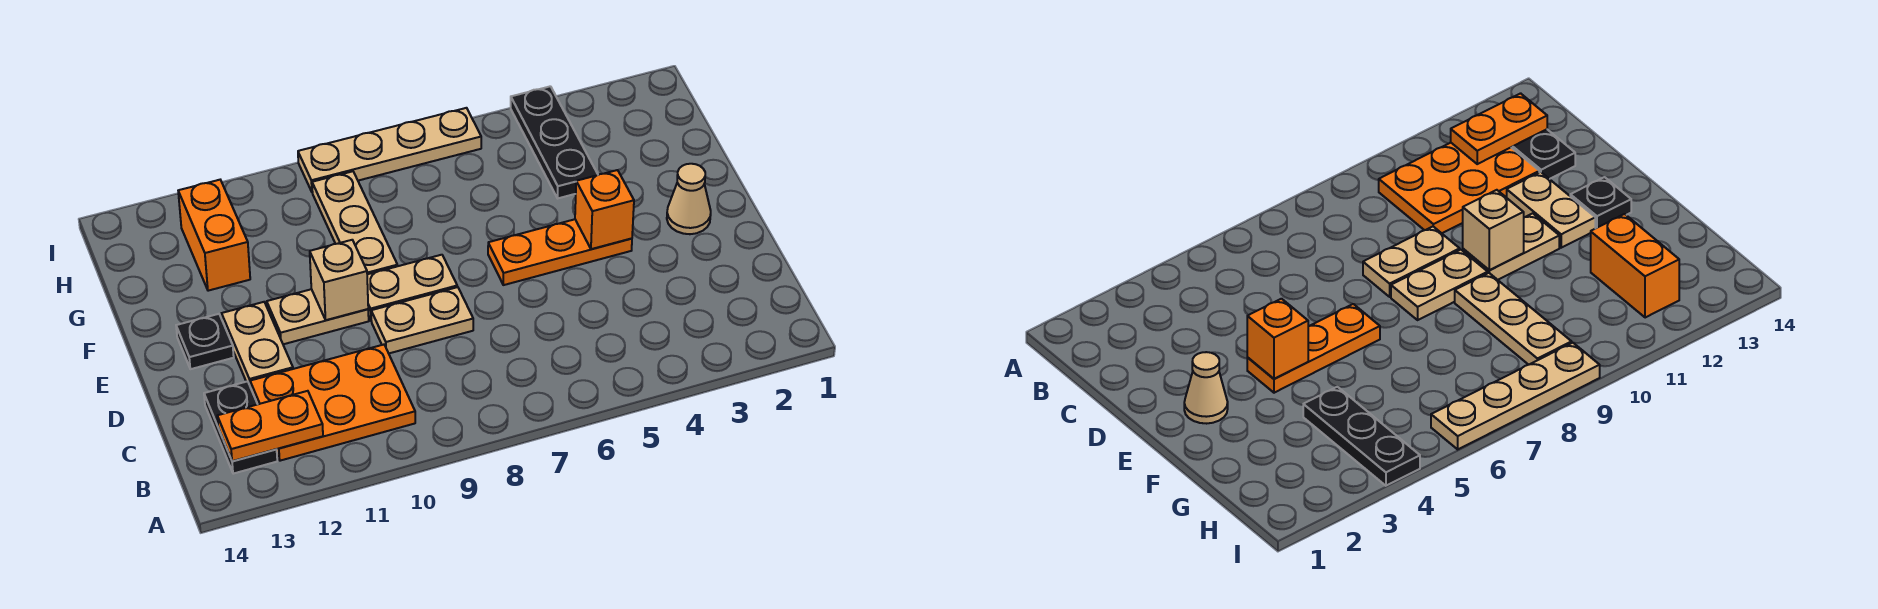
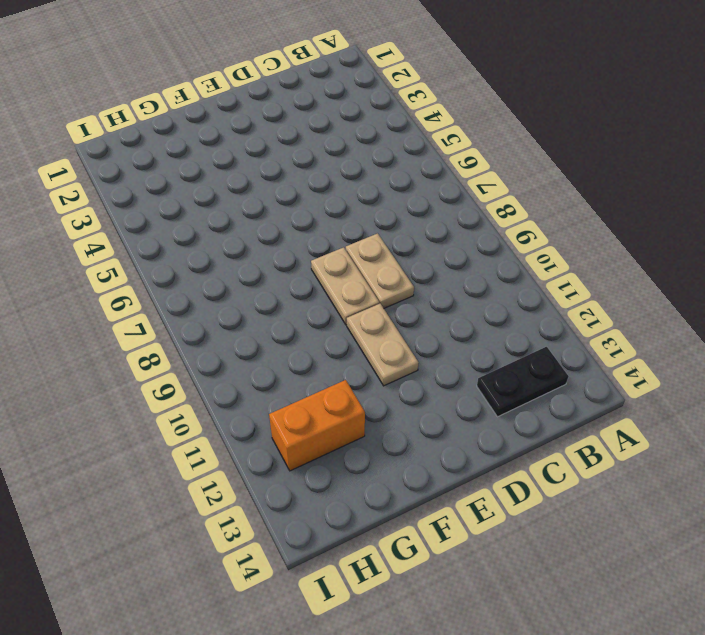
none -> orange plate B10:C12 level 1
none -> tan plate D12:E12 level 1
none -> tan cone E2 level 1

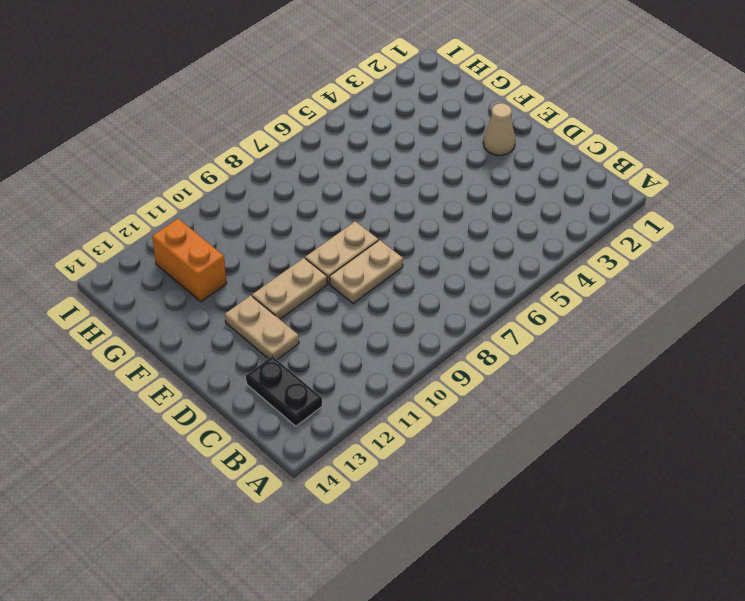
none -> orange plate B10:C12 level 1
none -> orange plate E4:E6 level 1
none -> black plate E13 level 1

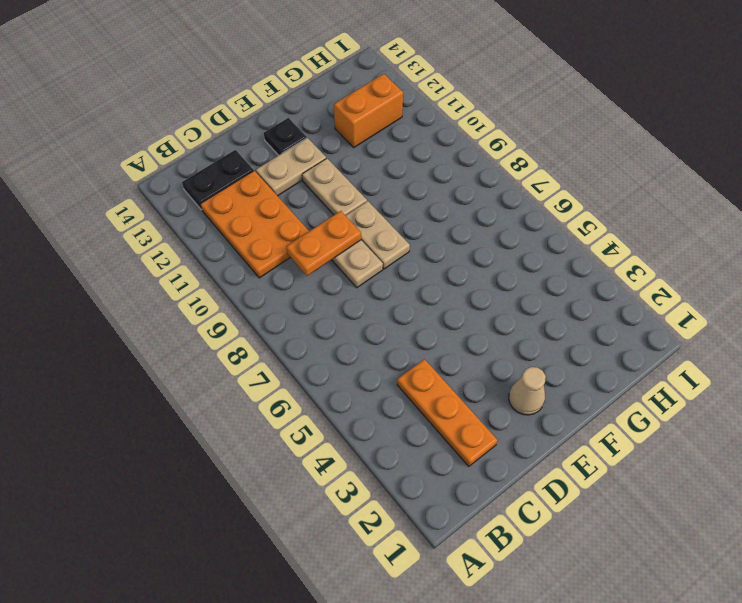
orange plate C2:C4 level 1 -> orange plate E4:E6 level 1
orange plate C9:D9 level 2 -> orange plate B12:B13 level 2
none -> tan plate F9:H9 level 1
none -> black plate G4:I4 level 1
none -> tan plate I6:I9 level 1

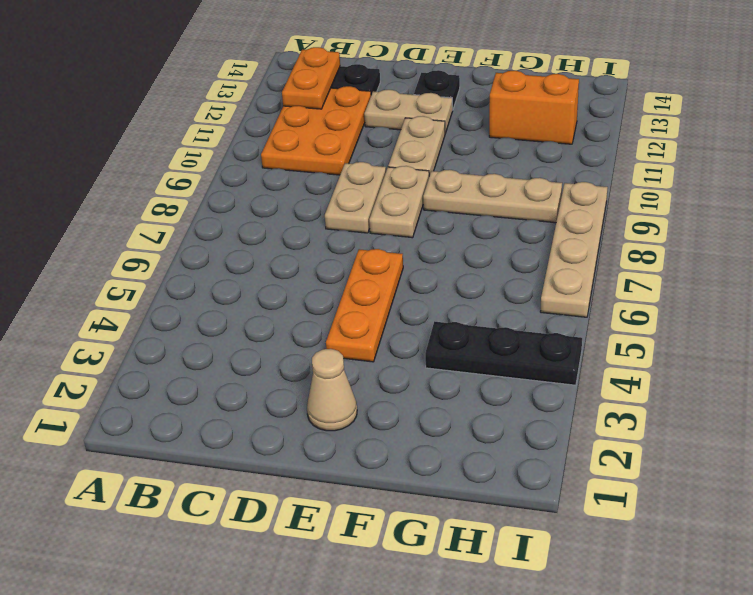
none -> orange brick E4 level 2
none -> tan brick E10 level 2

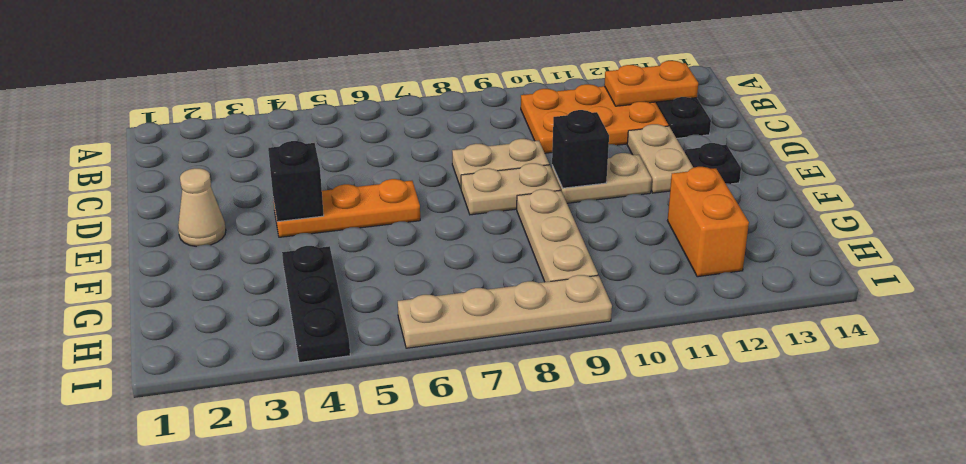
black brick E4 level 2 -> orange brick E4 level 2
black brick E10 level 2 -> tan brick E10 level 2

